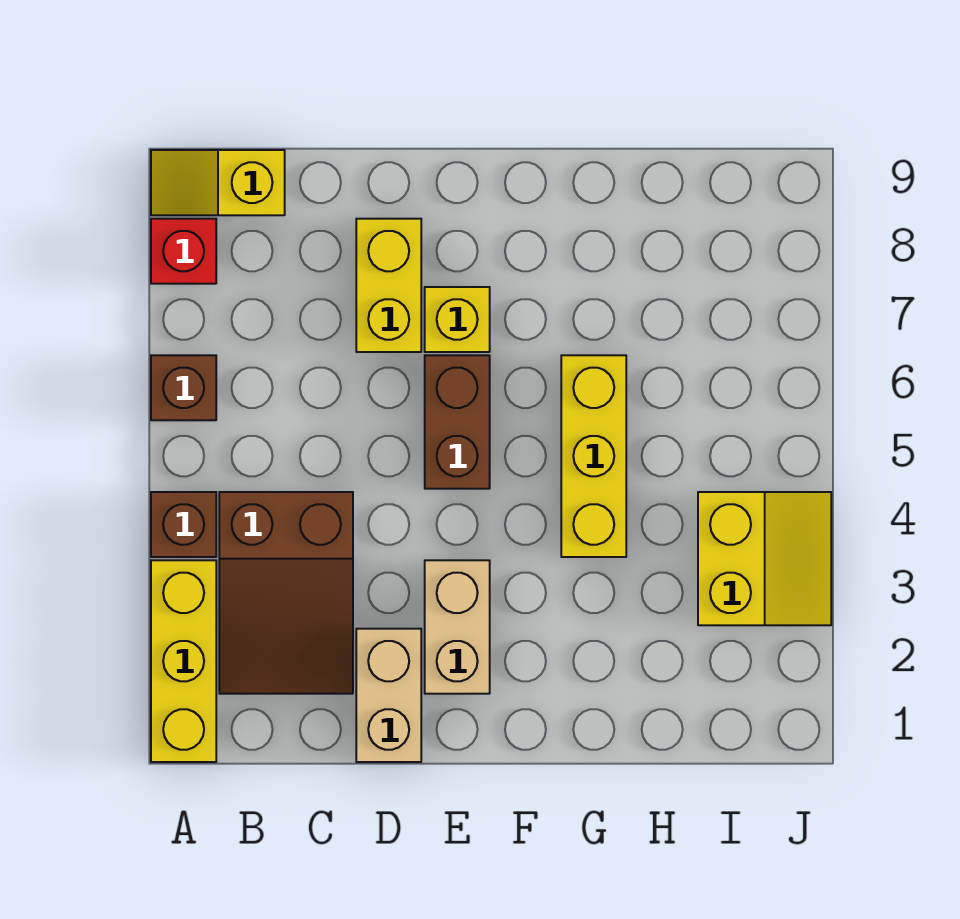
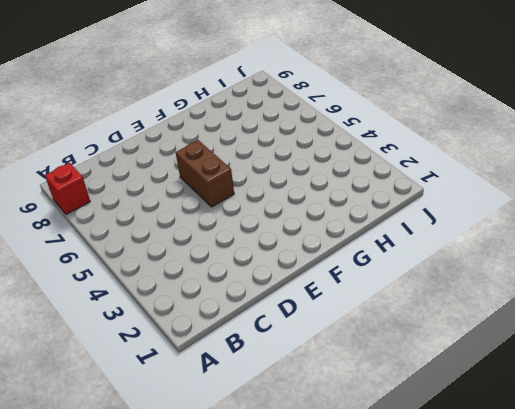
none -> yellow brick A1:A3 level 1
none -> brown brick A4 level 1
none -> brown brick A6 level 1

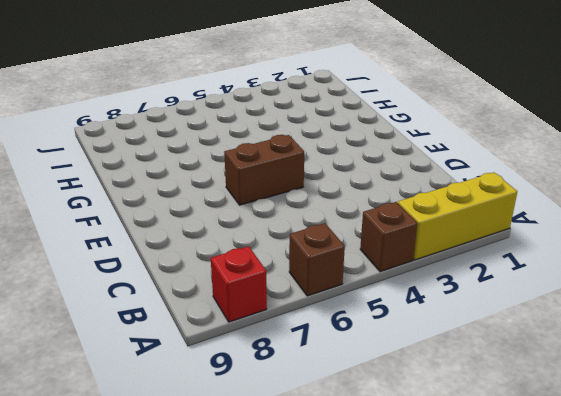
none -> yellow slope A9:B9 level 1 top B
none -> brown slope B2:C4 level 1 top 4
none -> tan brick D1:D2 level 1

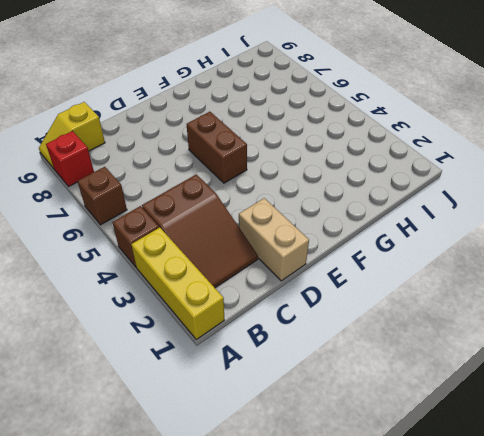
none -> yellow brick D7:D8 level 1
none -> tan brick E2:E3 level 1
none -> yellow brick E7 level 1

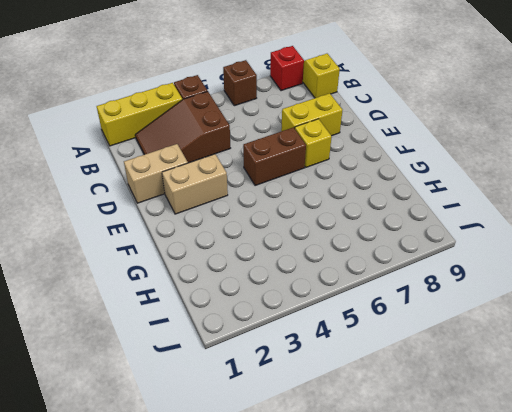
none -> yellow brick G4:G6 level 1
none -> yellow slope I3:J4 level 1 top I

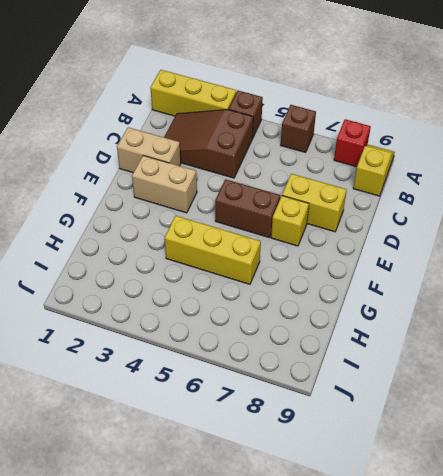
none -> yellow slope I3:J4 level 1 top I

